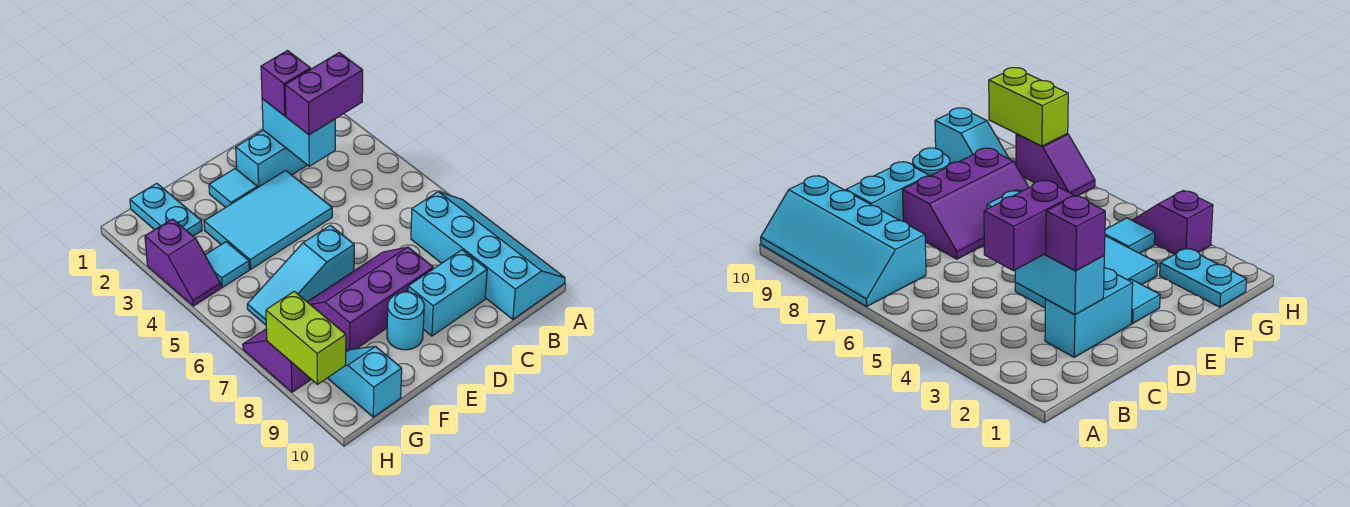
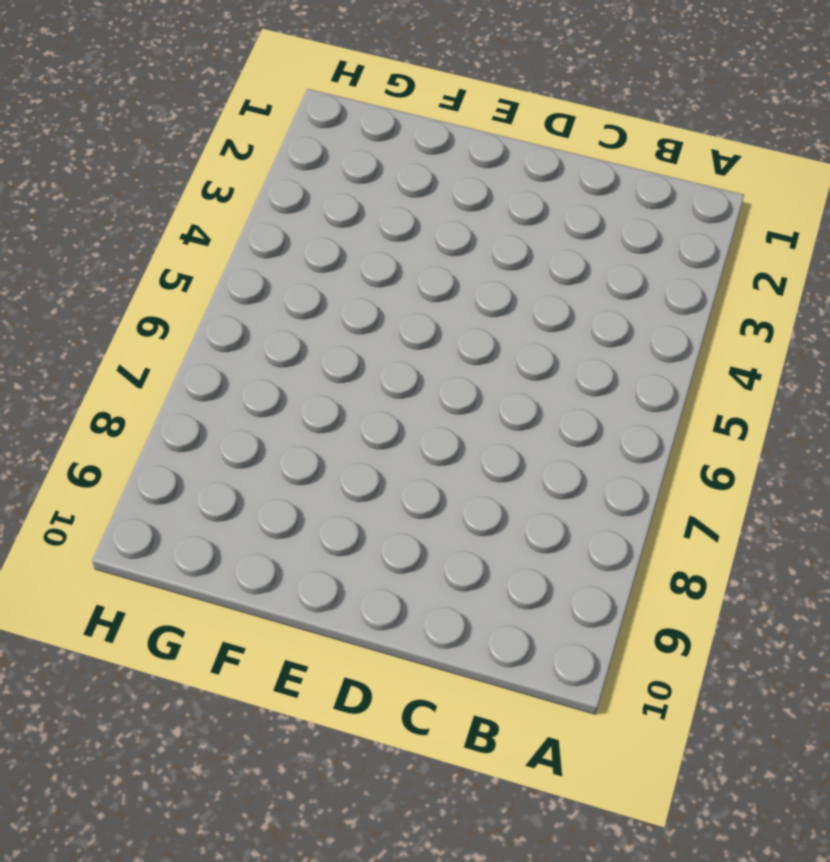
none -> cyan slope A7:B10 level 1 top B
none -> cyan brick C2:D2 level 1
none -> cyan brick C9:D9 level 1

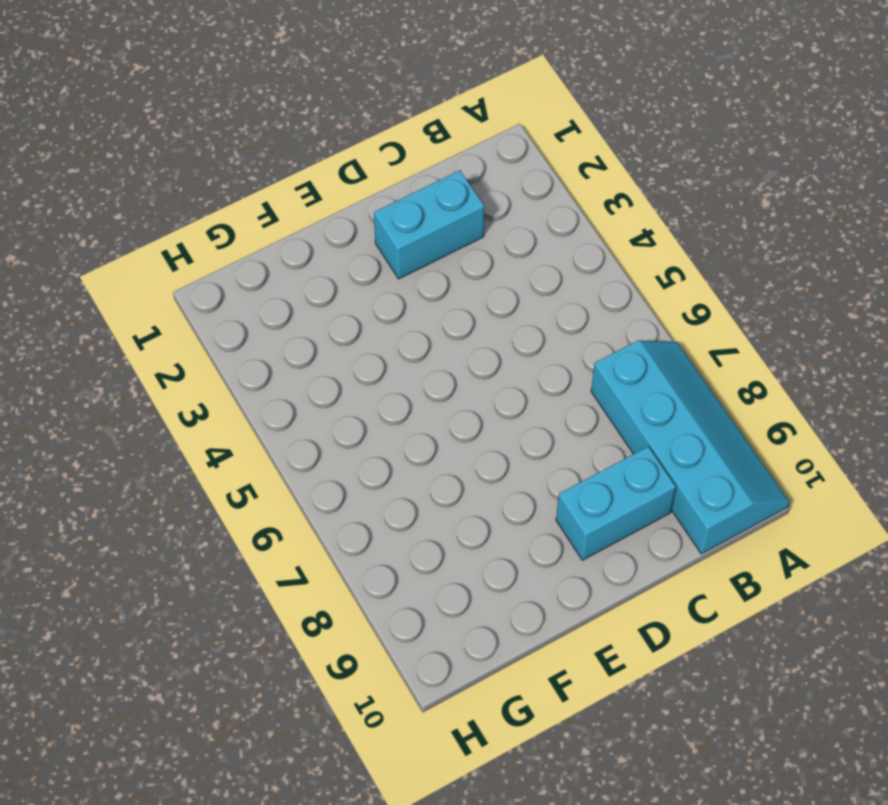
none -> cyan tile D3:F4 level 1
none -> purple slope D7:F8 level 1 top 8
none -> cyan tile E2 level 1

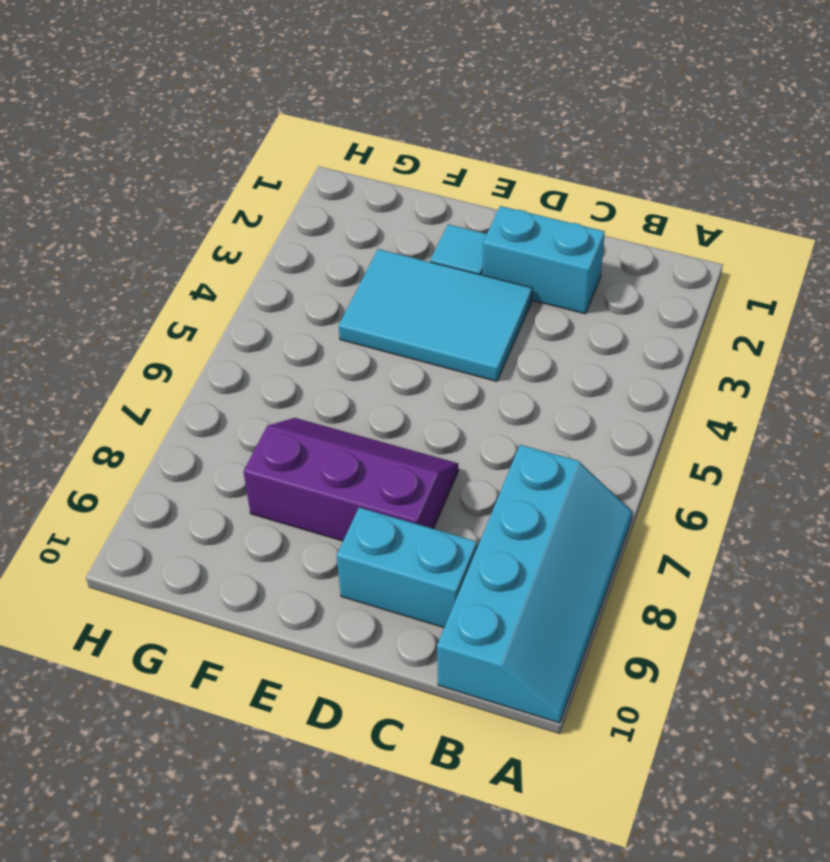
none -> cyan slope E6:G6 level 1 top E
none -> cyan round brick E9 level 1
none -> cyan plate G1:G2 level 1

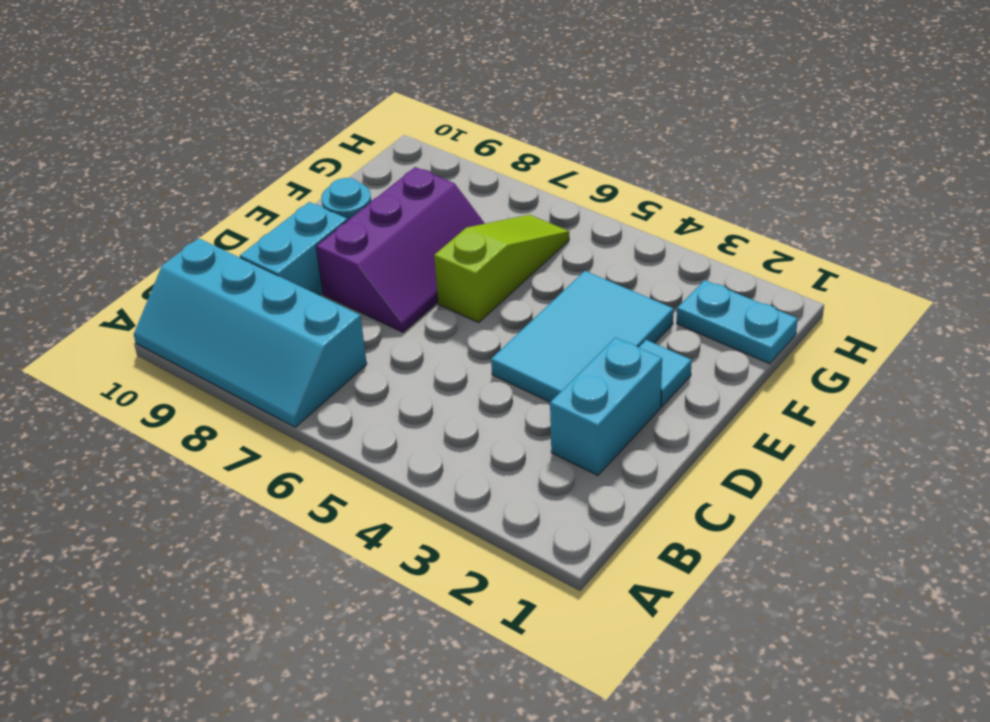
lime slope E6:G6 level 1 top E -> cyan slope E6:G6 level 1 top E
none -> cyan tile G4 level 1
none -> cyan slope G9:G10 level 1 top 10
none -> purple slope H3:H4 level 1 top 3

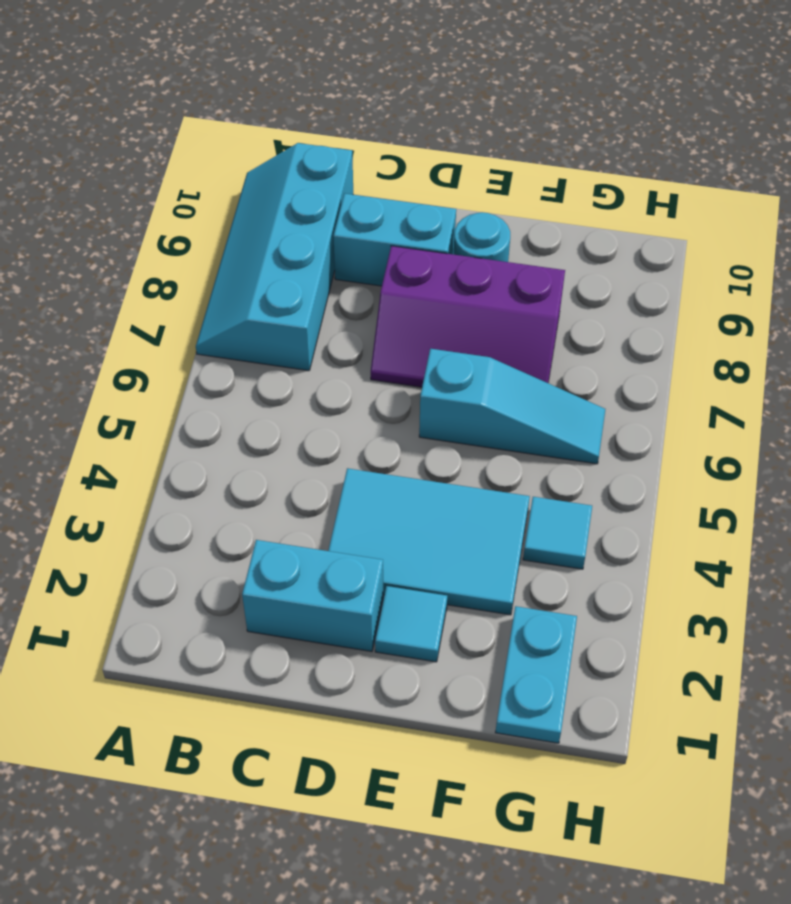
none -> cyan slope G9:G10 level 1 top 10
none -> purple slope H3:H4 level 1 top 3
none -> purple slope H7:H8 level 1 top 8

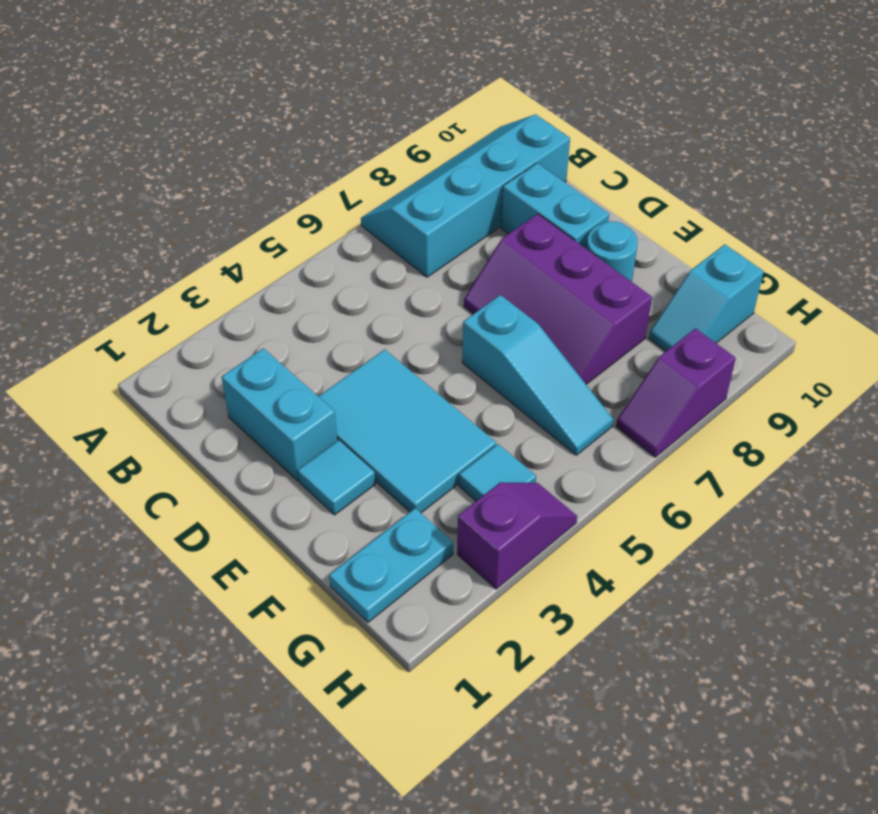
none -> cyan brick C2:C3 level 2
none -> lime brick H8:H9 level 2
none -> purple brick B3:C3 level 3

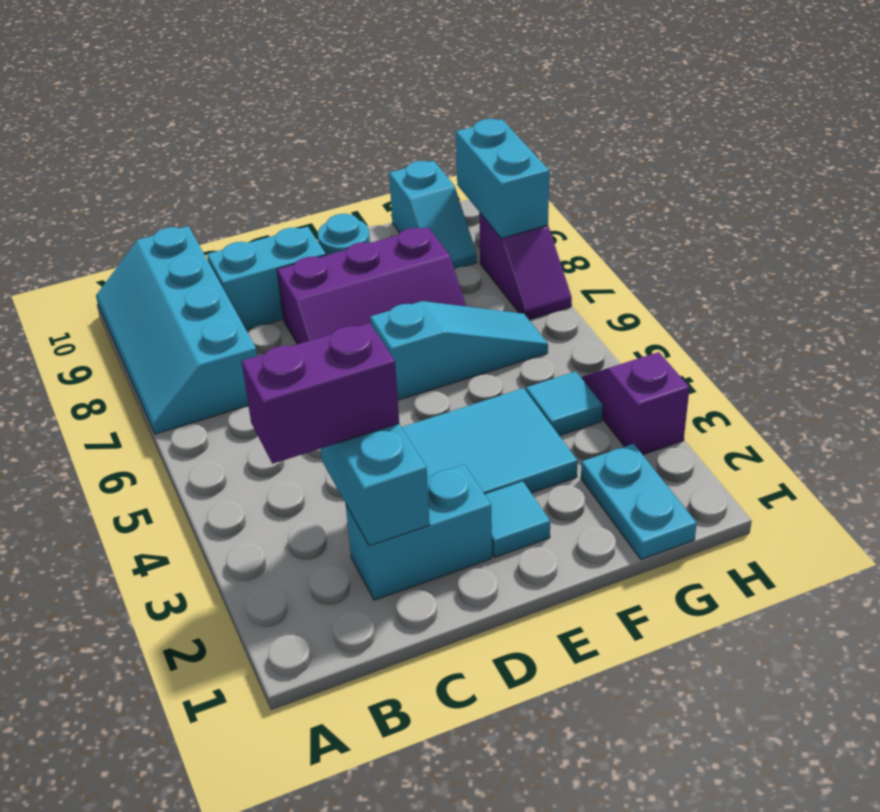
cyan brick H8:H9 level 2 -> lime brick H8:H9 level 2
none -> purple brick C2 level 3

